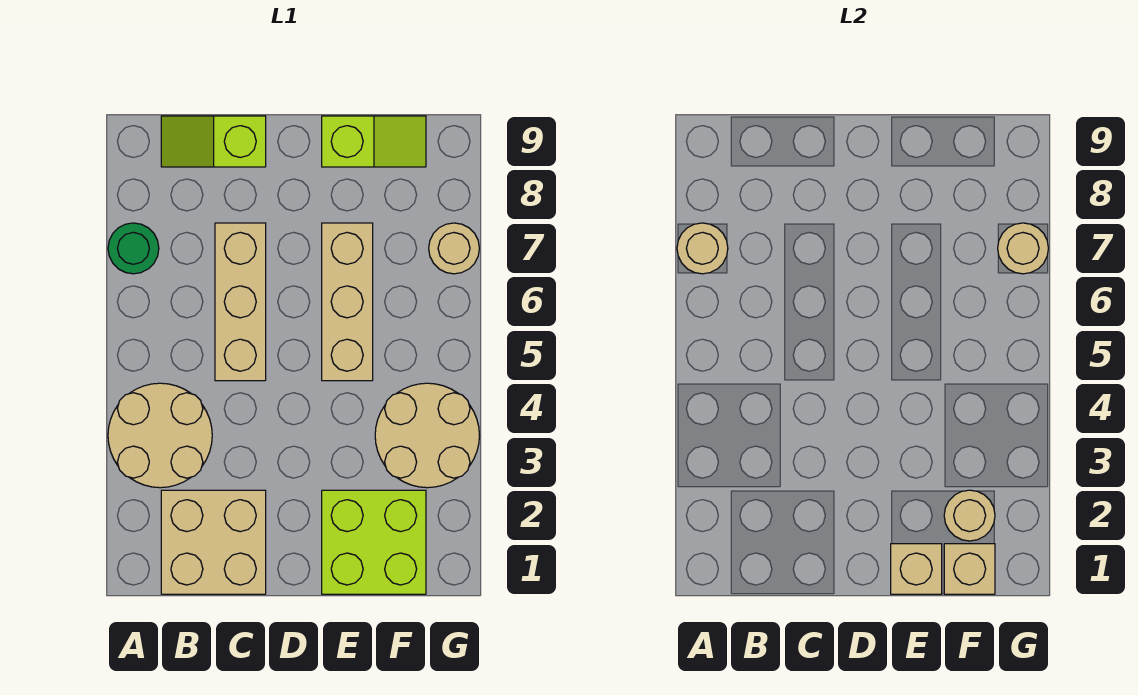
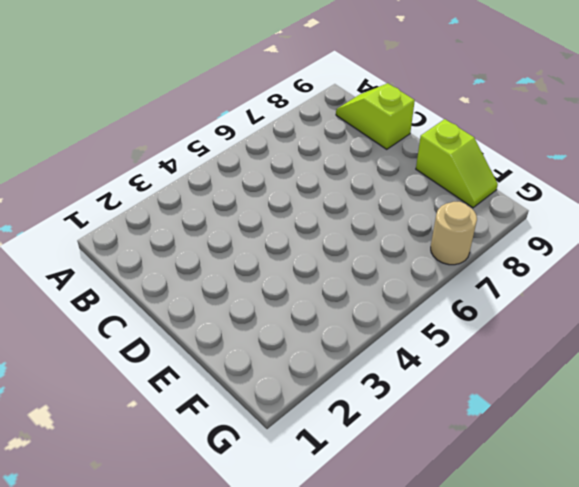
none -> tan round brick A3:B4 level 1
none -> green round brick A7 level 1
none -> tan brick B1:C2 level 1

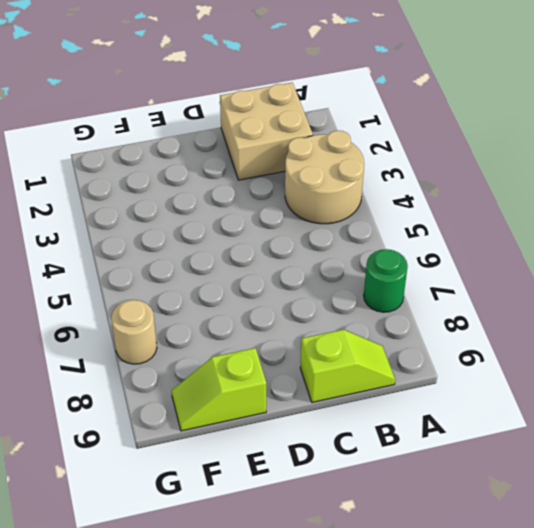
none -> tan brick C5:C7 level 1
none -> lime brick E1:F2 level 1
none -> tan brick E5:E7 level 1

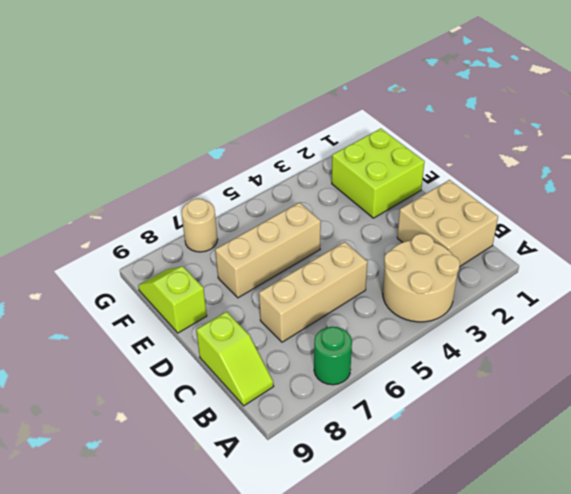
none -> tan round brick F3:G4 level 1
none -> tan round brick A7 level 2
none -> tan brick E1 level 2

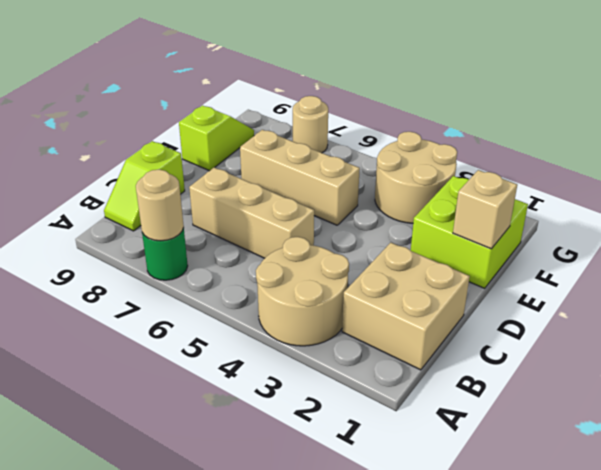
none -> tan brick F1 level 2
none -> tan round brick F2 level 2
none -> tan round brick G7 level 2

